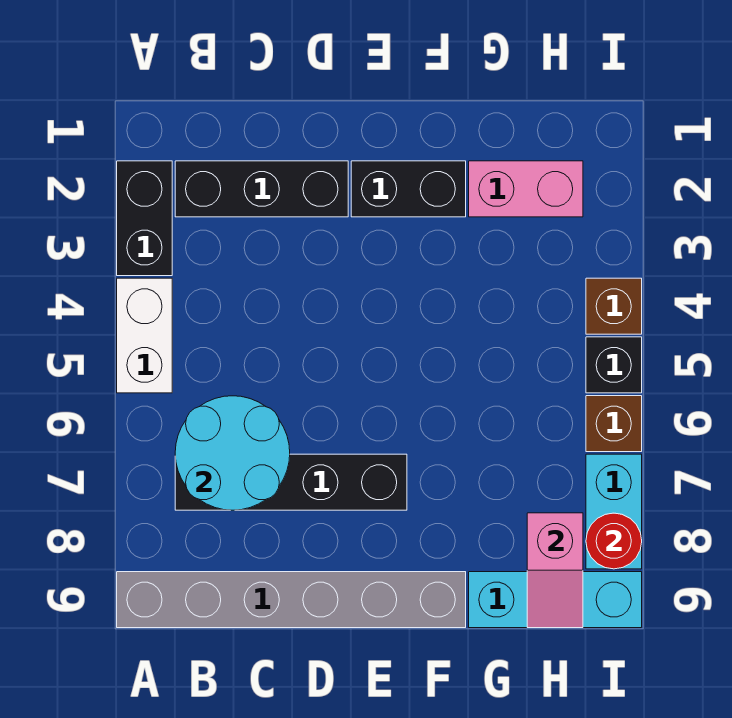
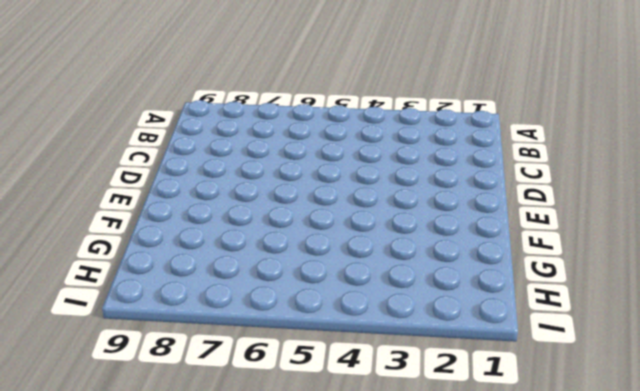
none -> black brick A2:A3 level 1
none -> white brick A4:A5 level 1
none -> grey brick A9:F9 level 1

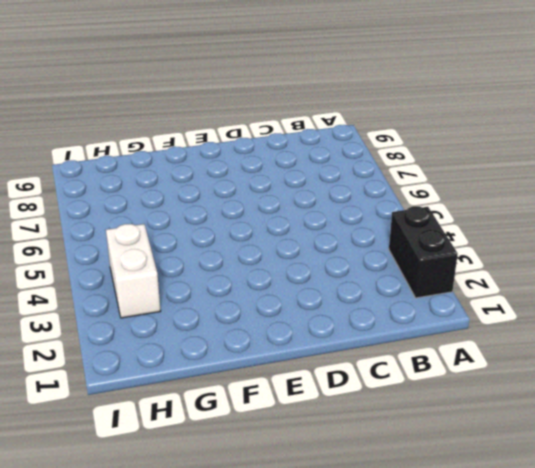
white brick H3:H4 level 1 -> white brick A4:A5 level 1
none -> grey brick A9:F9 level 1
none -> black brick B2:D2 level 1
none -> black brick B7:E7 level 1

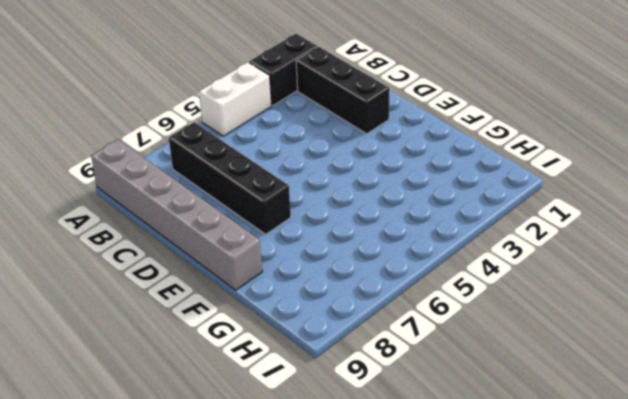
none -> black brick E2:F2 level 1
none -> pink brick G2:H2 level 1
none -> cyan brick G9:I9 level 1

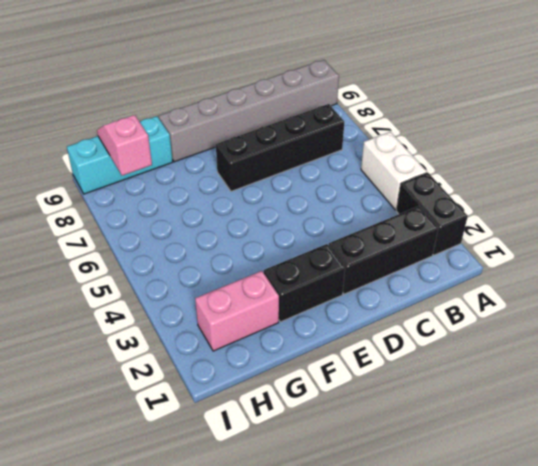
none -> brown brick I4 level 1
none -> black brick I5 level 1
none -> brown brick I6 level 1

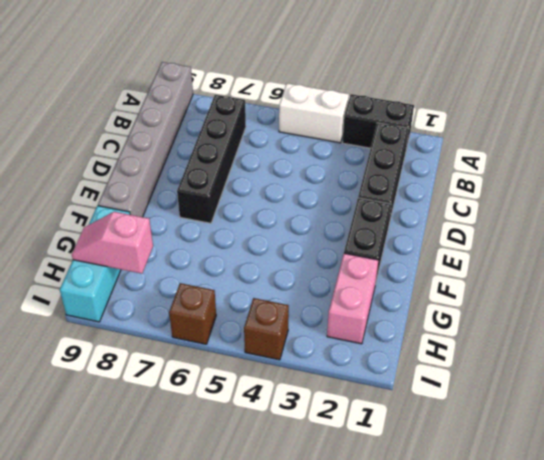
none -> black brick I5 level 1
none -> cyan brick I7:I8 level 1
none -> cyan round brick B6:C7 level 2

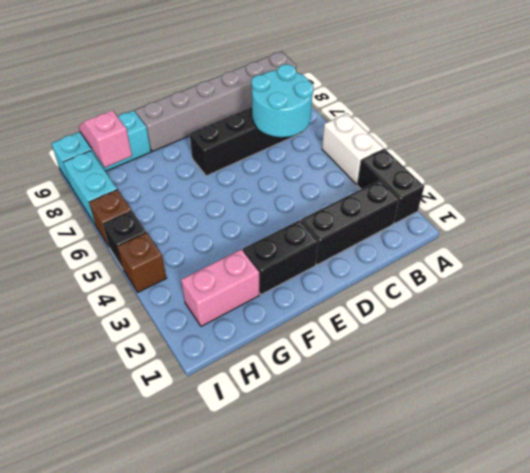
none -> red round brick I8 level 2

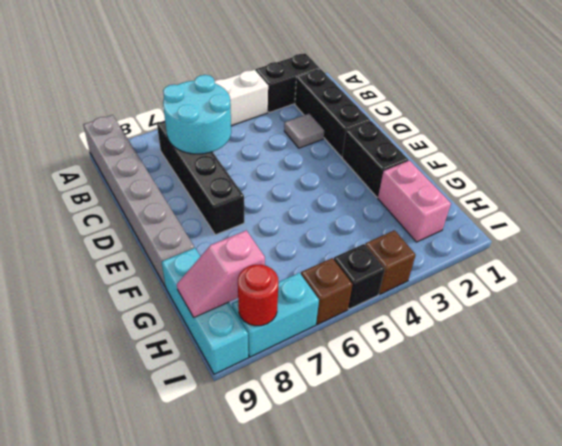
grey tile C3 level 1 -> none

